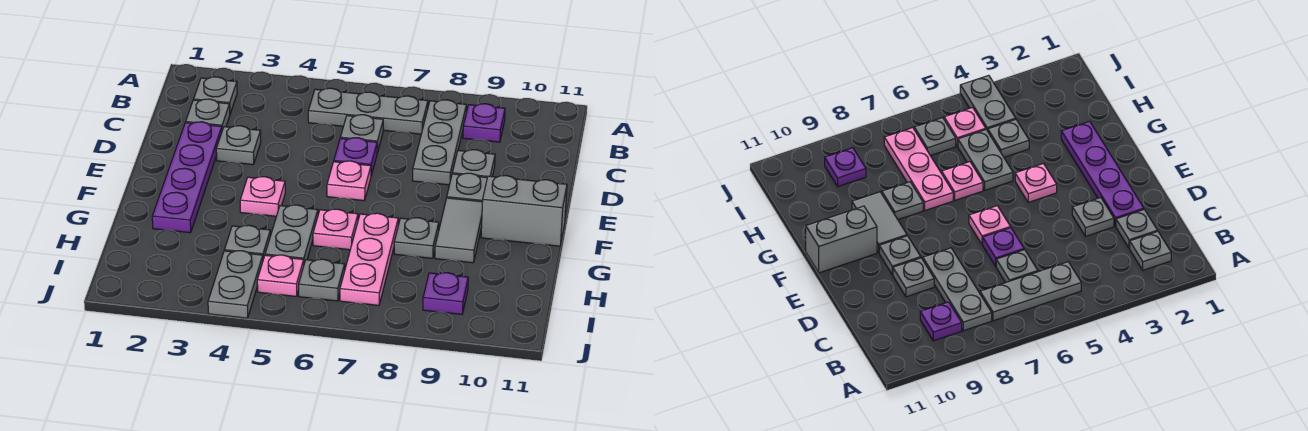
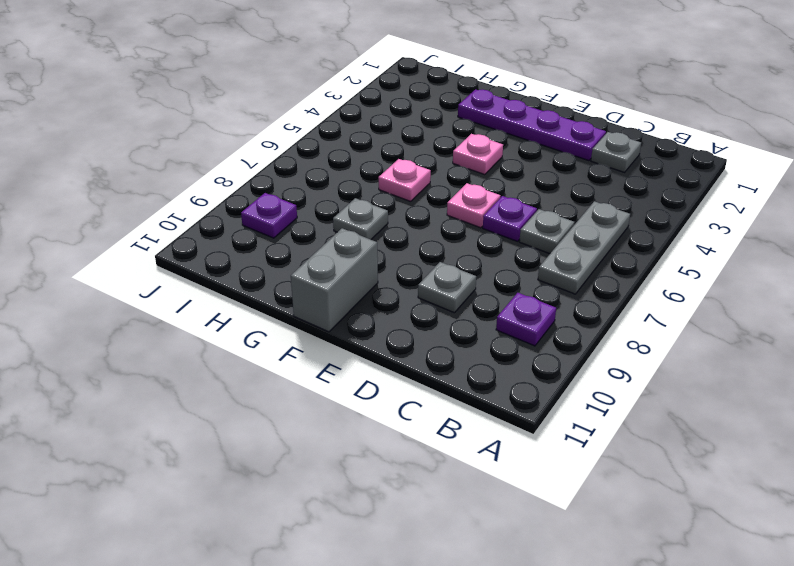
none -> grey plate B2 level 1
none -> grey plate B8:D8 level 1
none -> grey plate D3 level 1

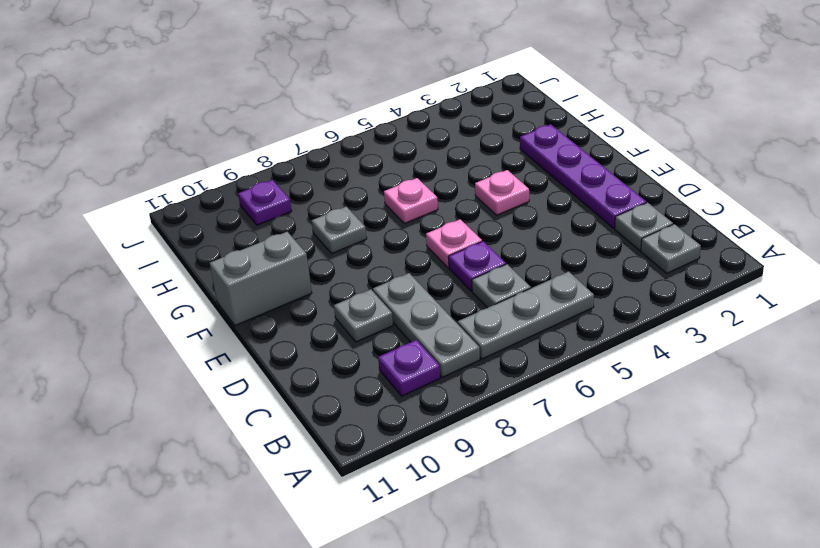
none -> grey plate D3 level 1
none -> grey plate E9 level 1
none -> grey tile F9:G9 level 1

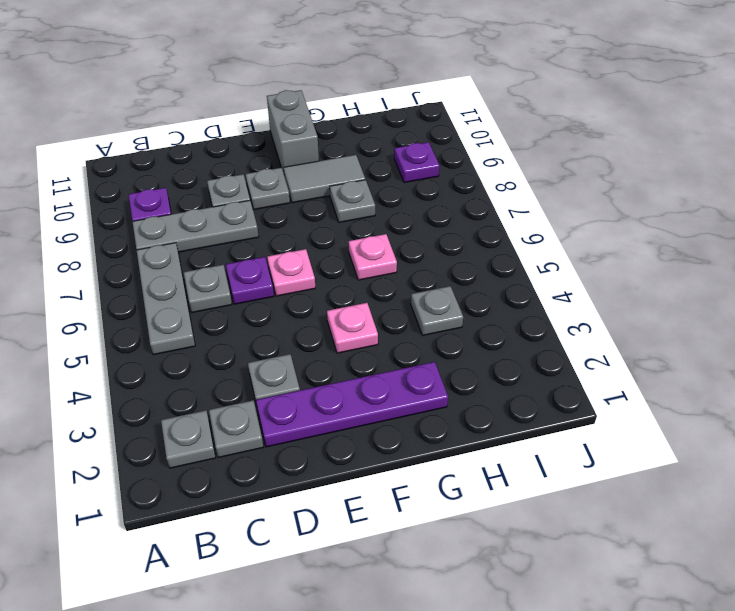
none -> grey plate G5:H5 level 1
none -> pink plate G7:I7 level 1
none -> grey plate I4:J4 level 1

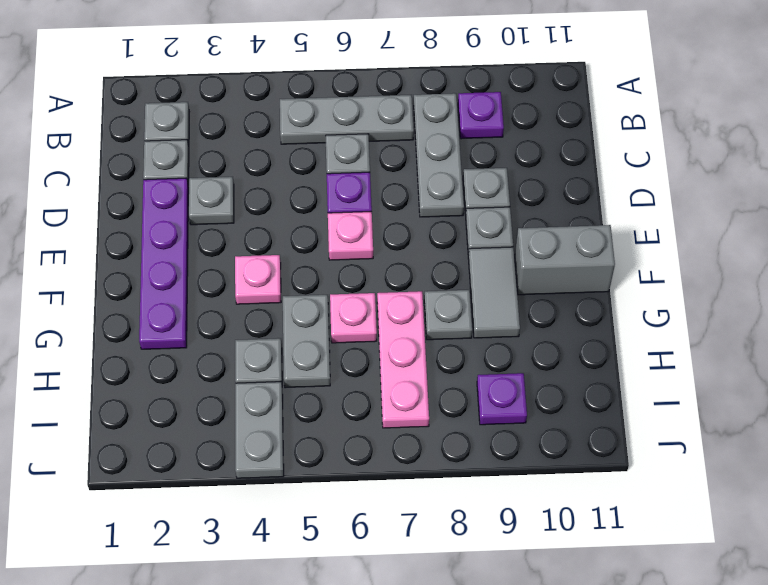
none -> pink plate I5 level 1
none -> grey plate I6 level 1

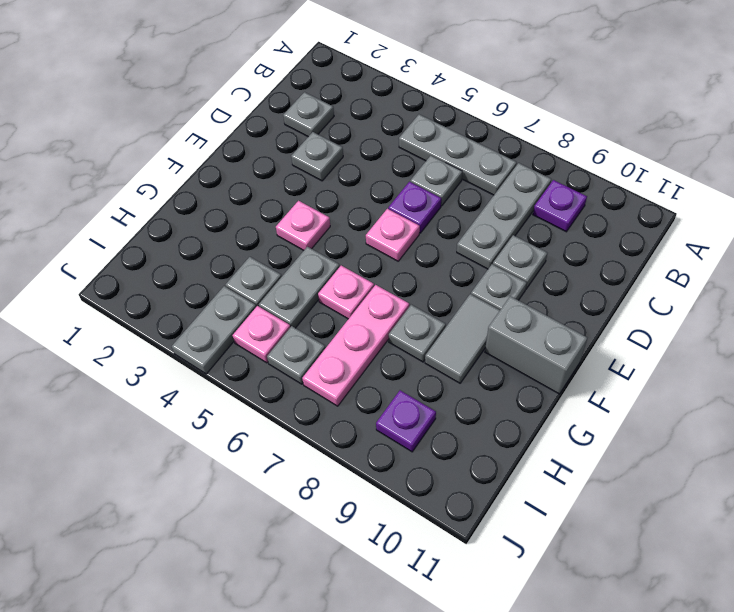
none -> grey plate B2 level 1
none -> purple plate D2:G2 level 1

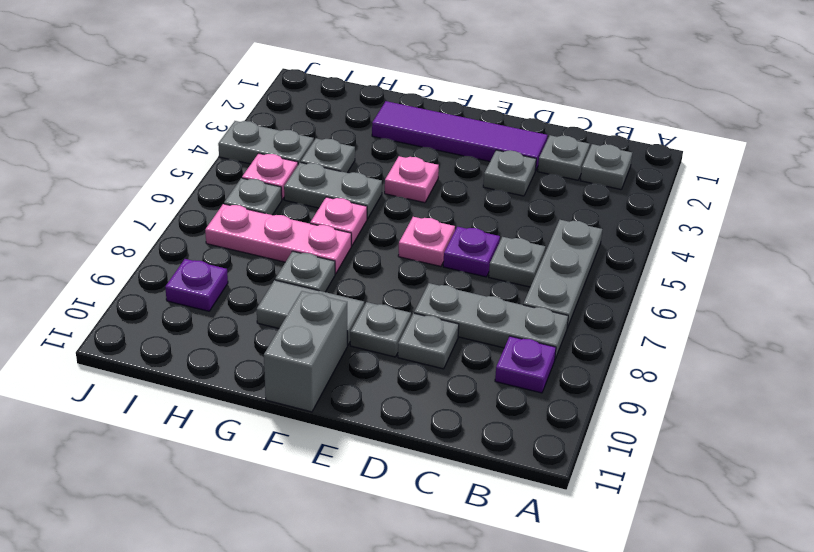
purple tile D2:G2 level 1 -> purple plate D2:G2 level 1

